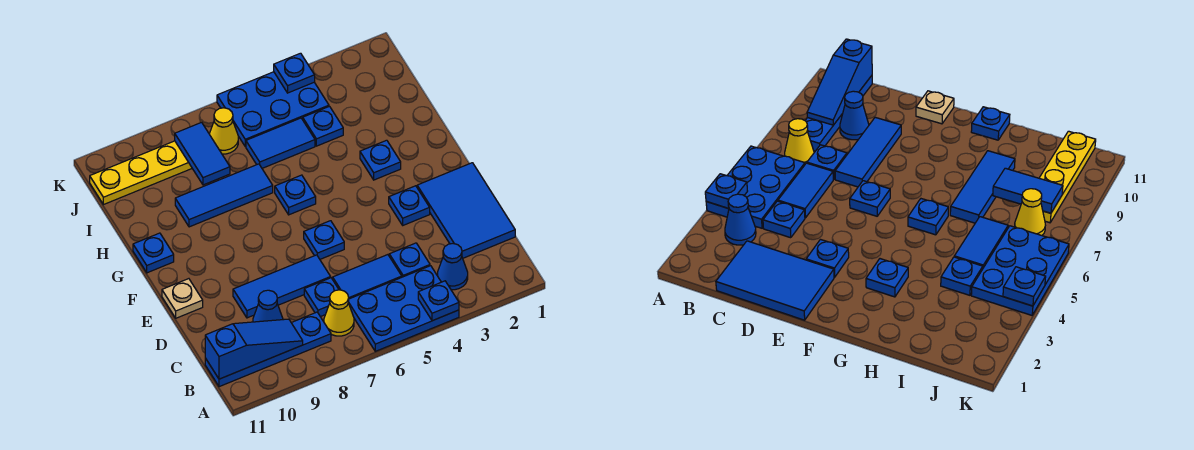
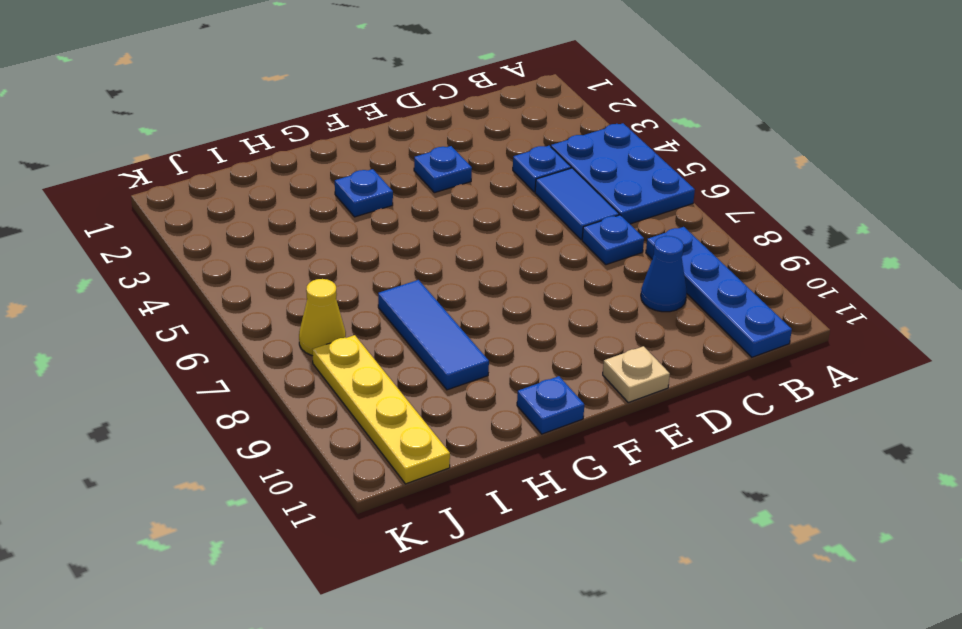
none -> blue cone B3 level 1
none -> yellow cone B7 level 1
none -> blue tile C1:E2 level 1

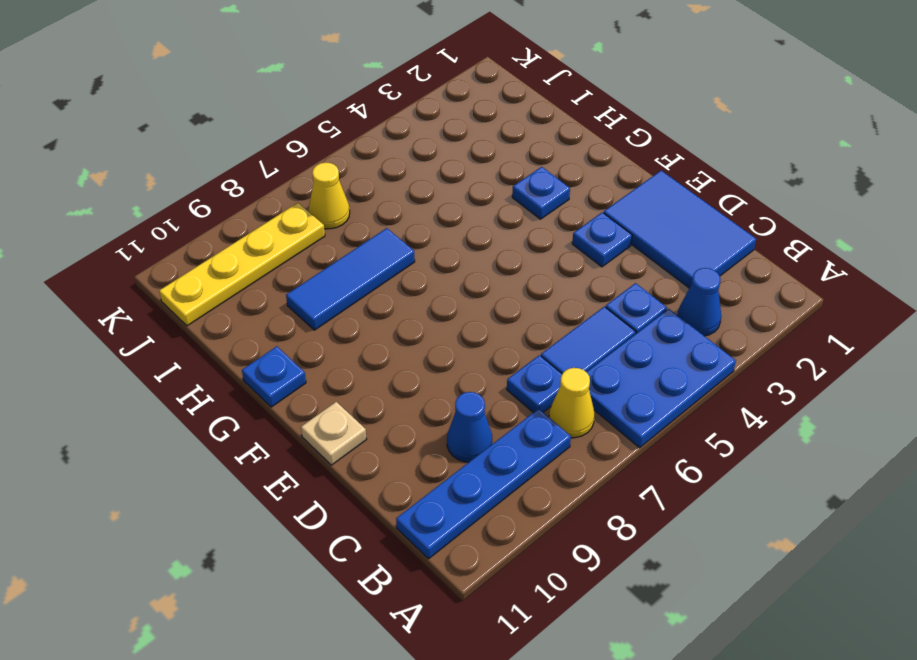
none -> blue tile D7:D9 level 1
none -> blue plate E6 level 1
none -> blue plate G6 level 1

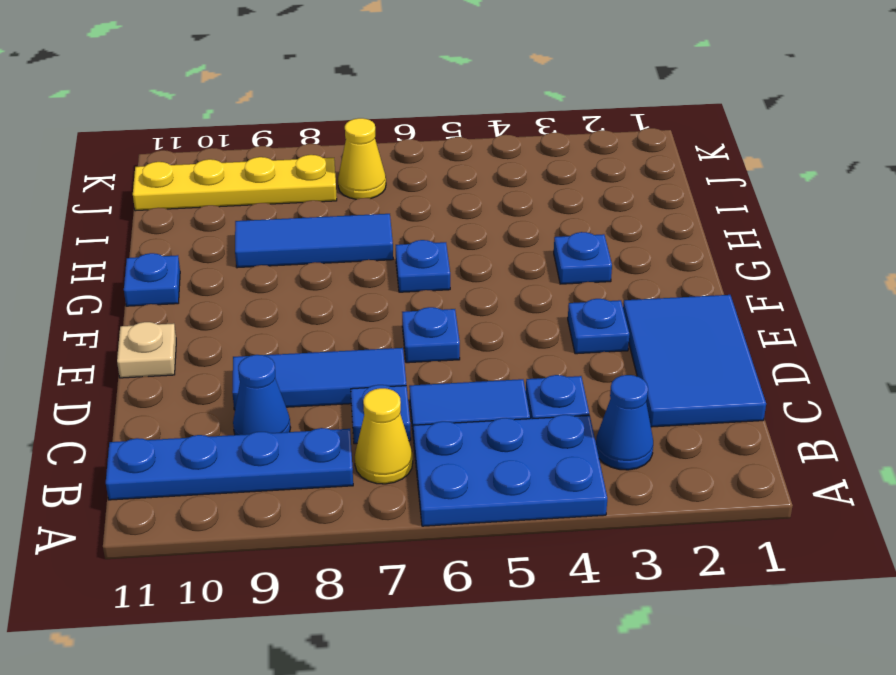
none -> blue plate I4 level 1
none -> blue tile I5:I6 level 1
none -> blue plate J4:K6 level 1

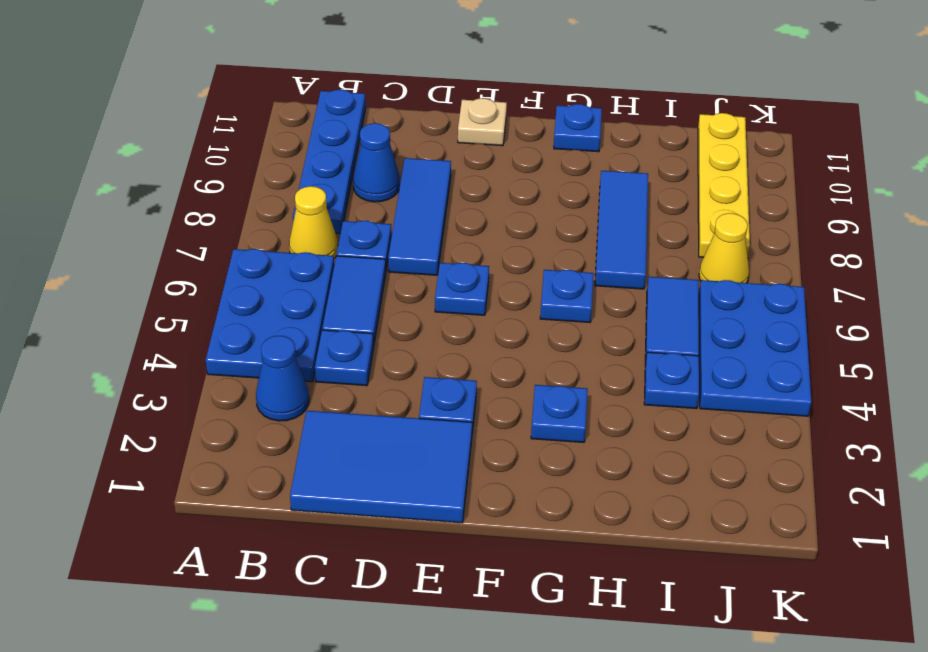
none -> blue plate A4 level 2
none -> blue slope B9:B11 level 2 top 11
none -> blue tile I8:J8 level 2

